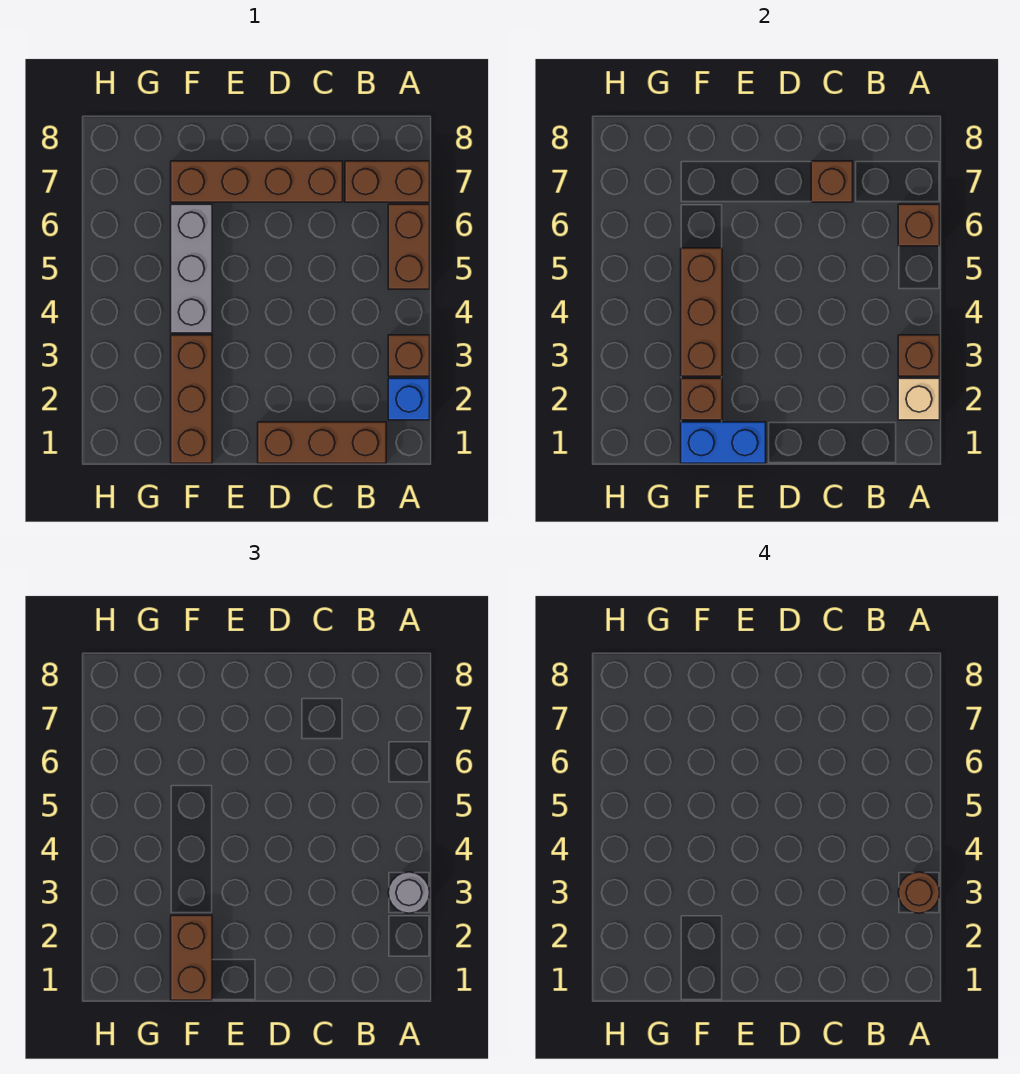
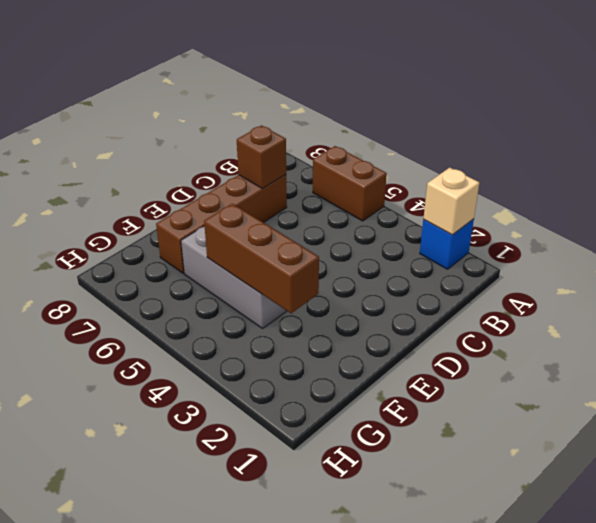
none -> brown brick A3 level 1
none -> brown brick A7:B7 level 1
none -> brown brick B1:D1 level 1

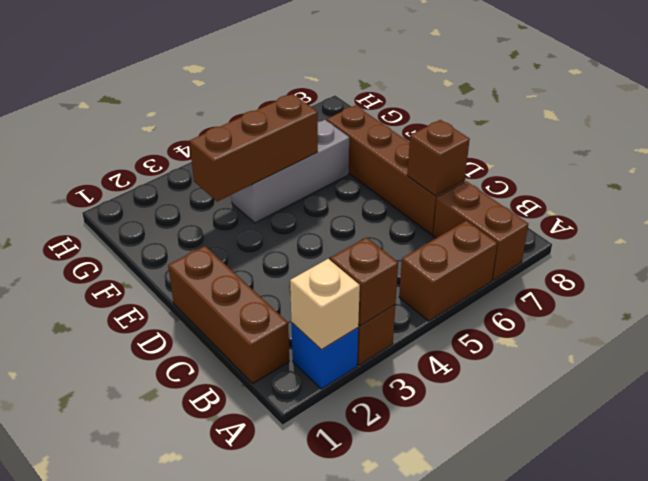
none -> brown brick F1:F3 level 1
none -> brown brick A6 level 2
none -> blue brick E1:F1 level 2

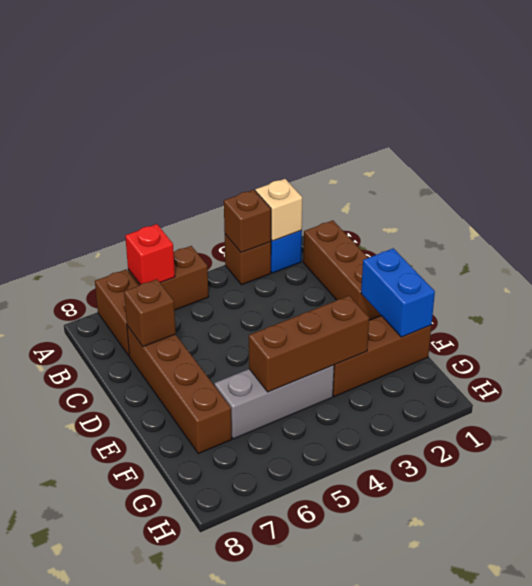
red brick A6 level 2 -> brown brick A6 level 2
none -> brown brick F2 level 2
none -> grey round brick A3 level 3
none -> brown brick F1:F2 level 3

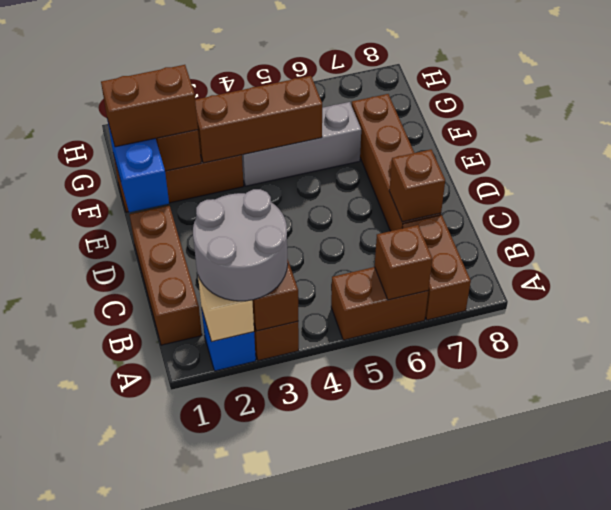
grey round brick A2:B3 level 3 -> grey round brick A3 level 3
none -> brown round brick A3 level 4

